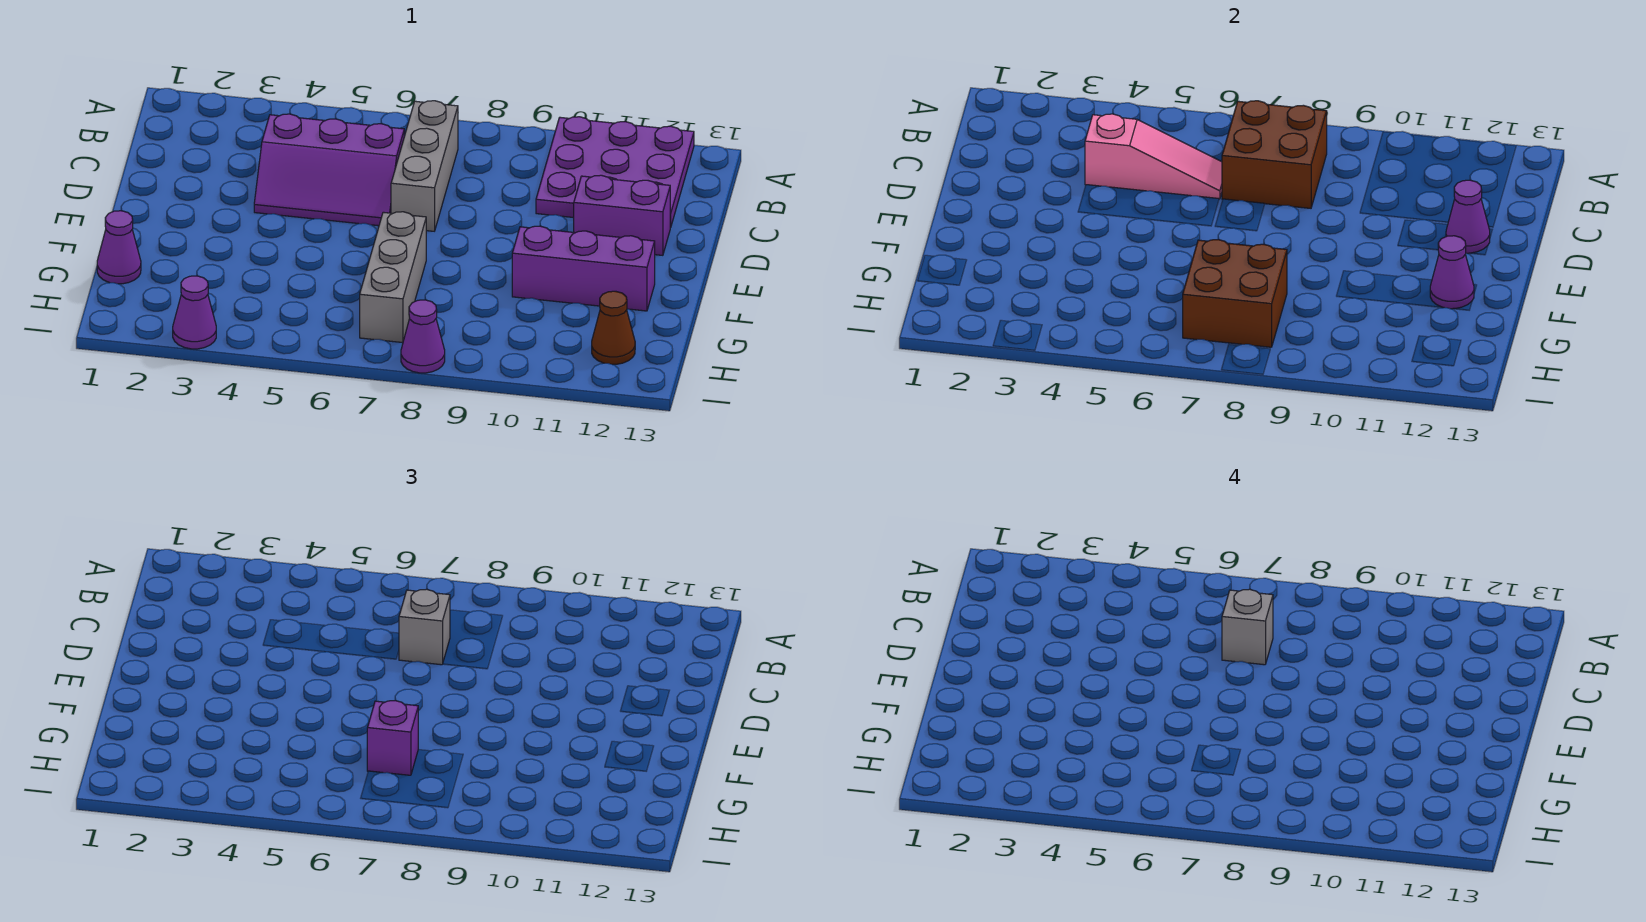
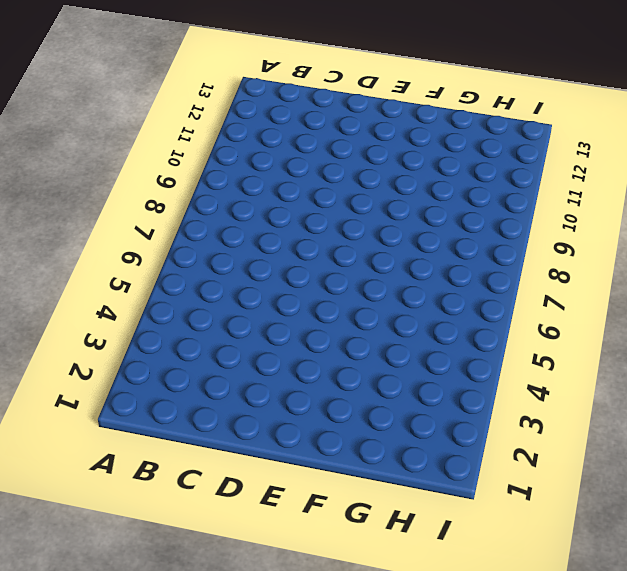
none -> purple plate A10:C12 level 1
none -> grey brick B7:D7 level 1
none -> purple slope C4:D6 level 1 top C

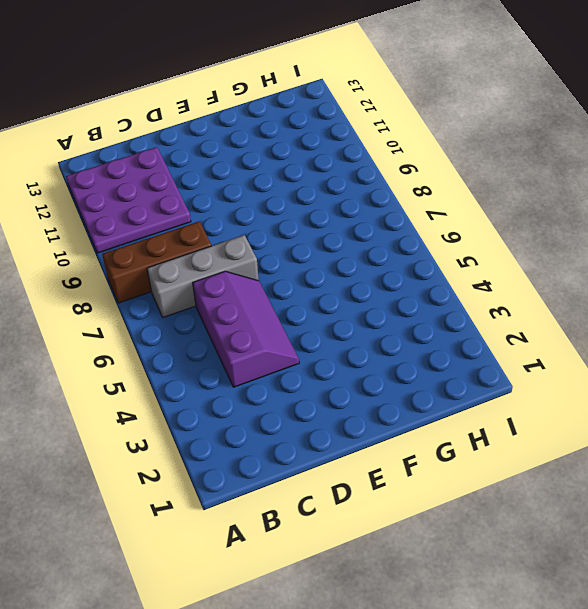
brown brick A8:C8 level 1 -> none
none -> purple brick D11:D12 level 1
none -> grey brick F7:H7 level 1
none -> purple brick F10:F12 level 1

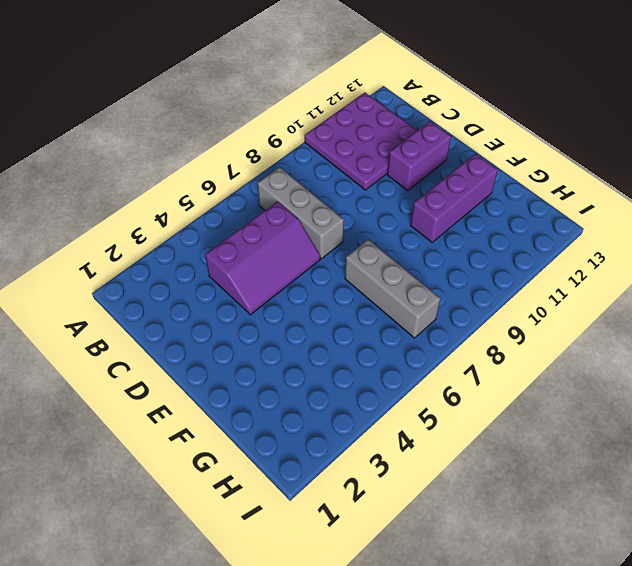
none -> purple cone G1 level 1
none -> brown cone H12 level 1
none -> purple cone I3 level 1

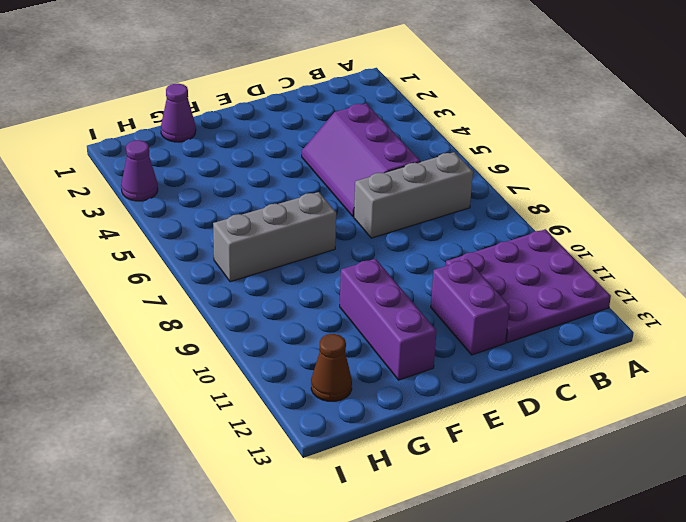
none -> purple cone I8 level 1
none -> brown brick B7:C8 level 2
none -> pink slope C4:C6 level 2 top 4

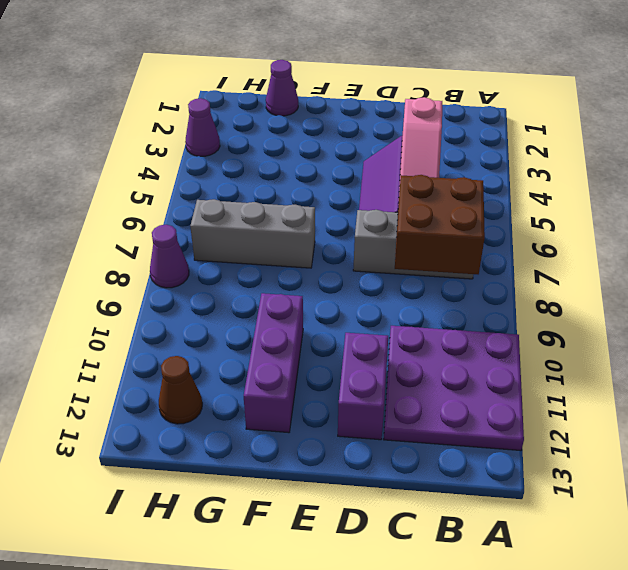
none -> purple cone D12 level 2
none -> purple cone F12 level 2
none -> brown brick G7:H8 level 2

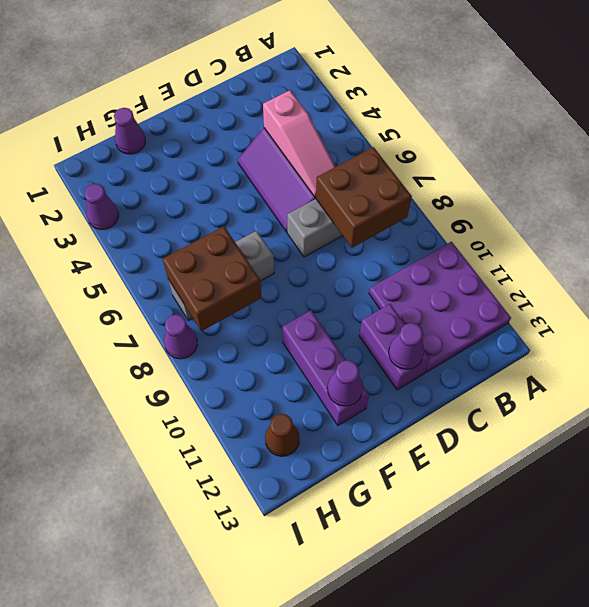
none -> grey brick C7 level 3
none -> purple brick G7 level 3
none -> grey brick C7 level 4

